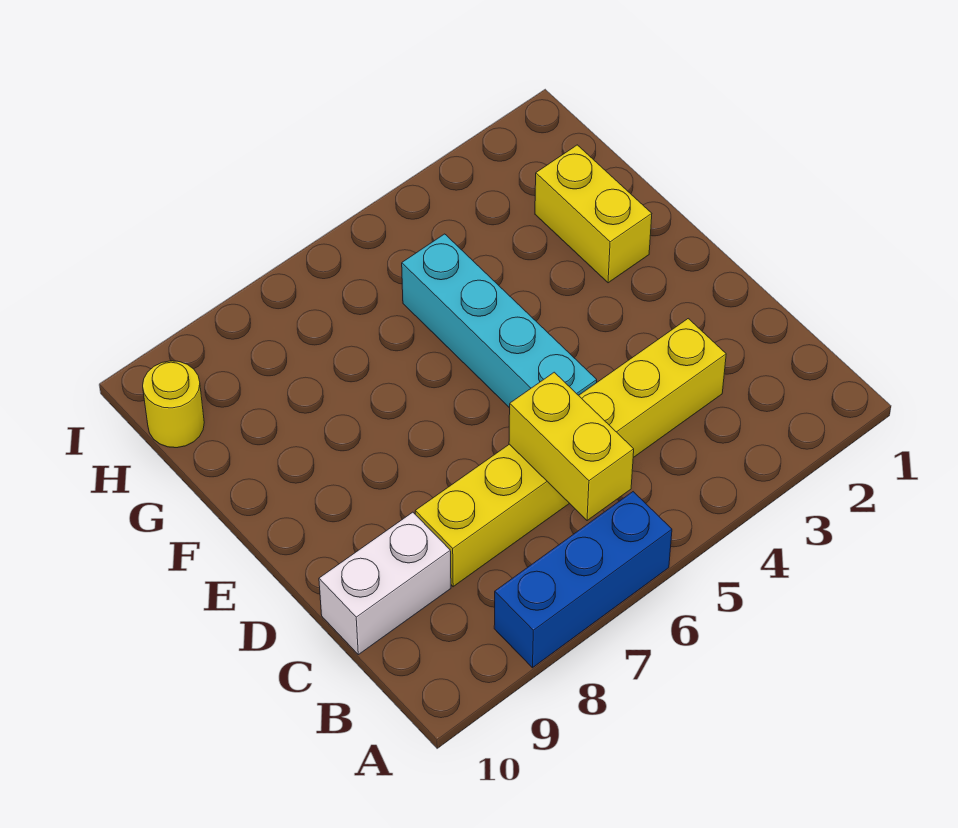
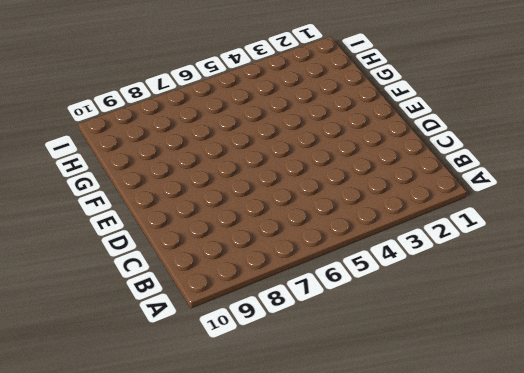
none -> blue brick A6:A8 level 1
none -> yellow brick C3:C8 level 1

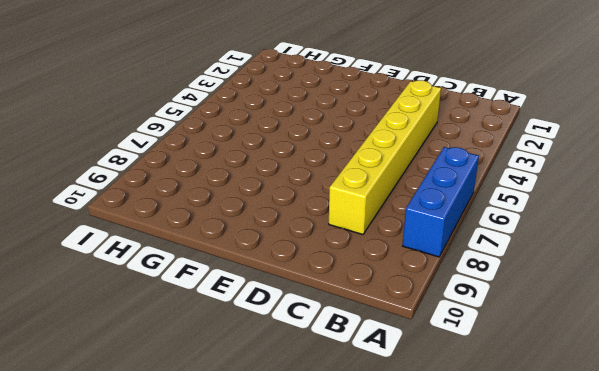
none -> white brick C9:C10 level 1
none -> cyan brick D5:G5 level 1

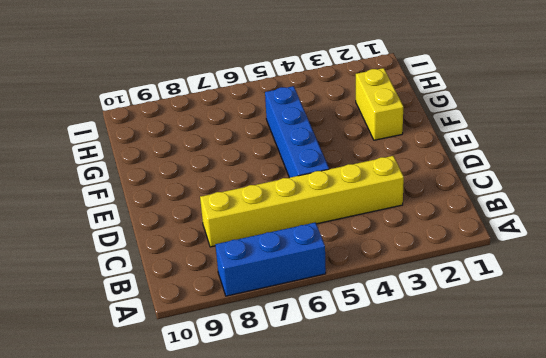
blue brick D5:G5 level 1 -> cyan brick D5:G5 level 1
none -> white brick C9:C10 level 1
none -> yellow round brick H10 level 1

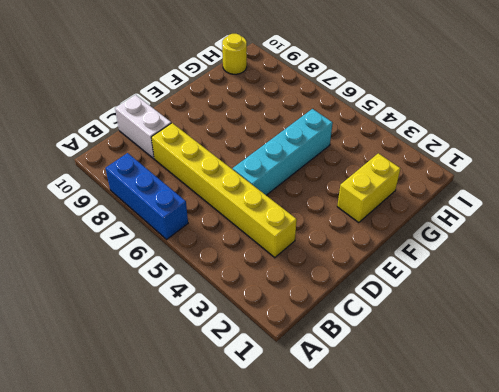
none -> yellow brick B6:C6 level 2

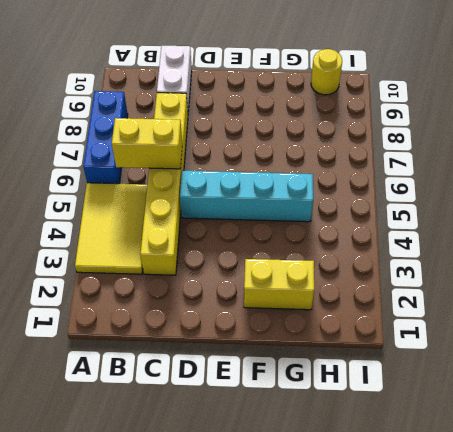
yellow tile A3:B5 level 1 -> none

